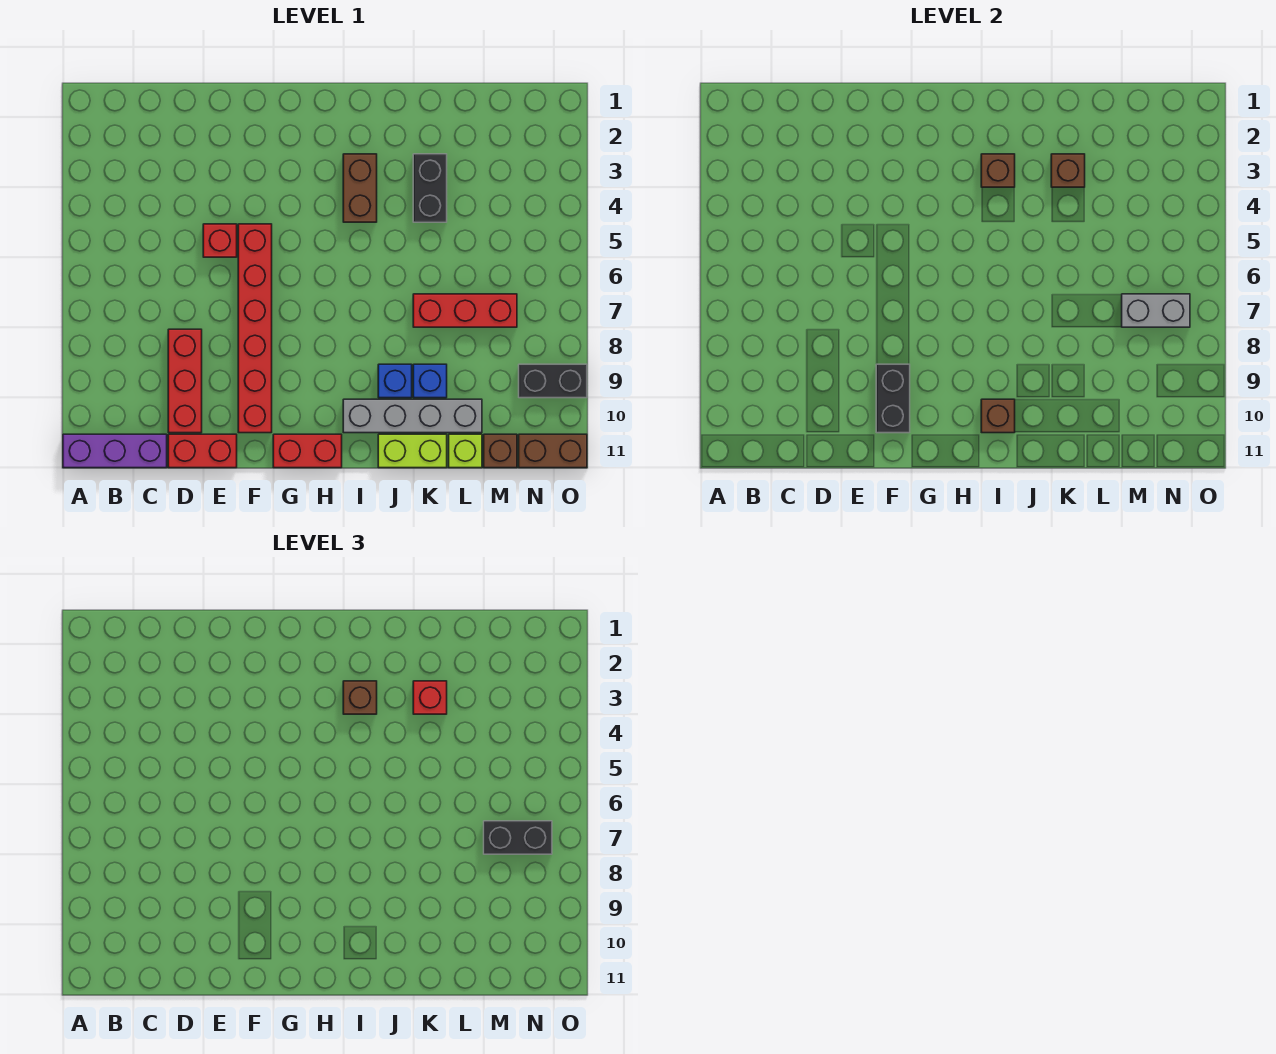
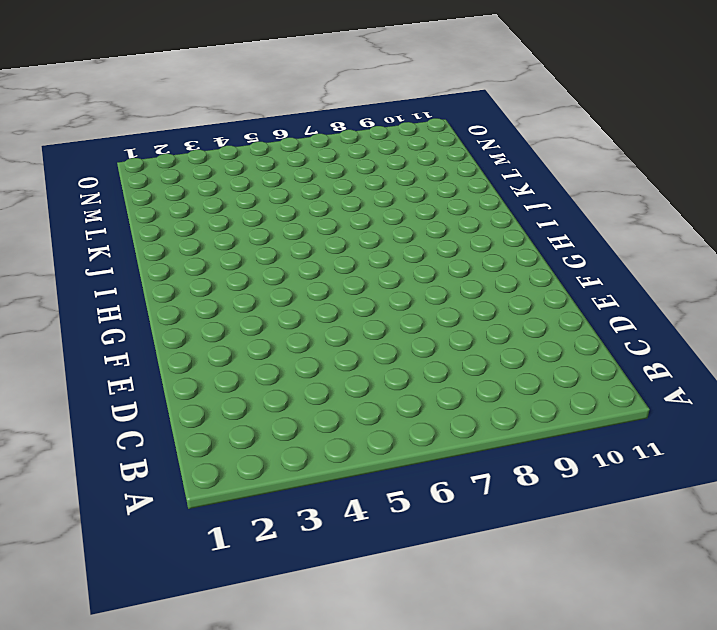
none -> purple brick A11:C11 level 1
none -> red brick D8:D10 level 1
none -> red brick D11:E11 level 1

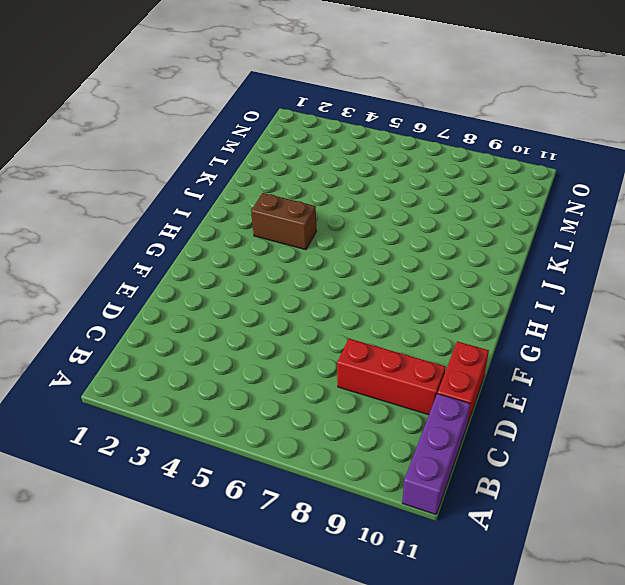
none -> red brick E5 level 1
none -> red brick F5:F10 level 1
none -> red brick G11:H11 level 1

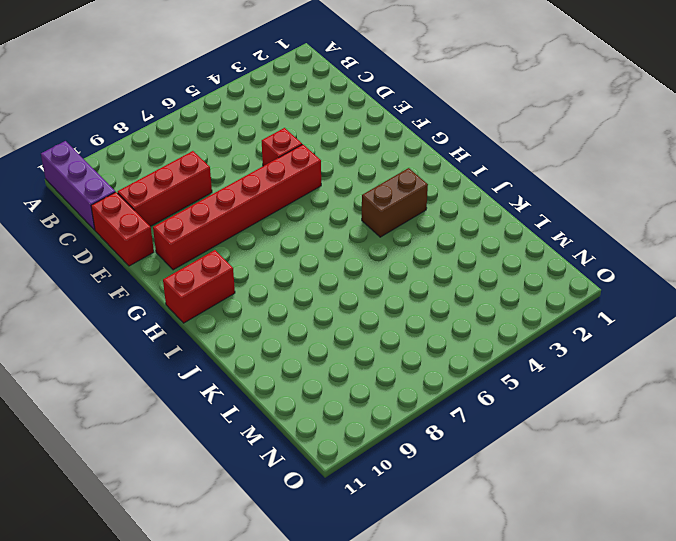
red brick H10:H11 level 1 -> red brick G11:H11 level 1
none -> grey brick I10:L10 level 1
none -> blue brick J9 level 1
none -> lime brick J11:K11 level 1

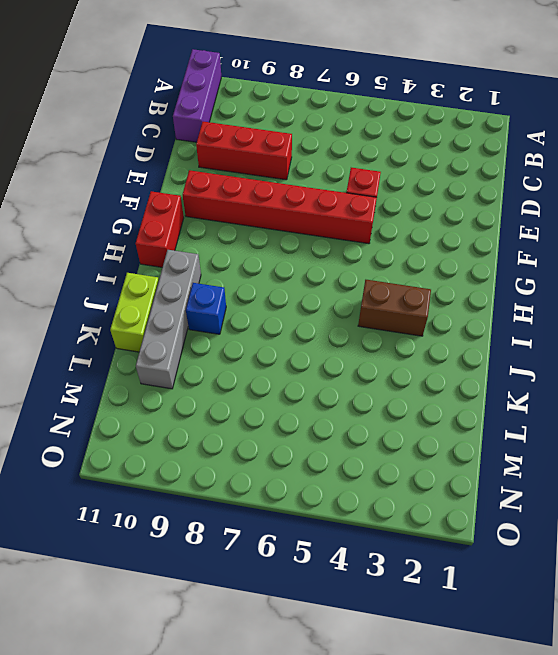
none -> red brick D11:E11 level 1
none -> black brick K3:K4 level 1
none -> red brick K7:M7 level 1

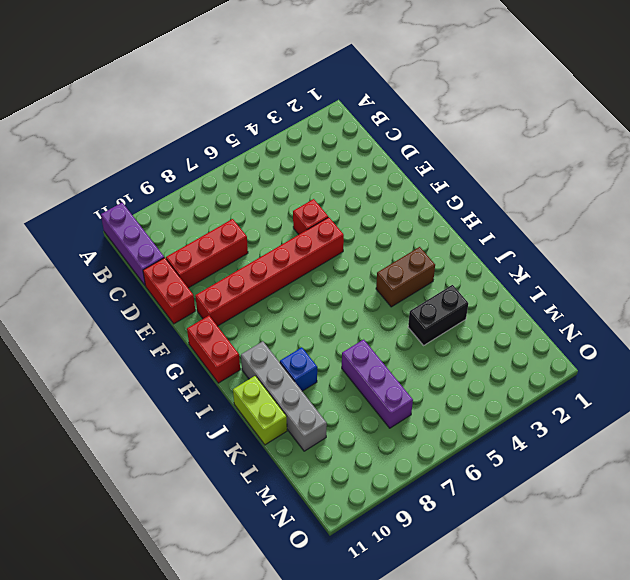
purple brick K7:M7 level 1 -> red brick K7:M7 level 1
none -> blue brick K9 level 1
none -> lime brick L11 level 1
none -> brown brick M11 level 1

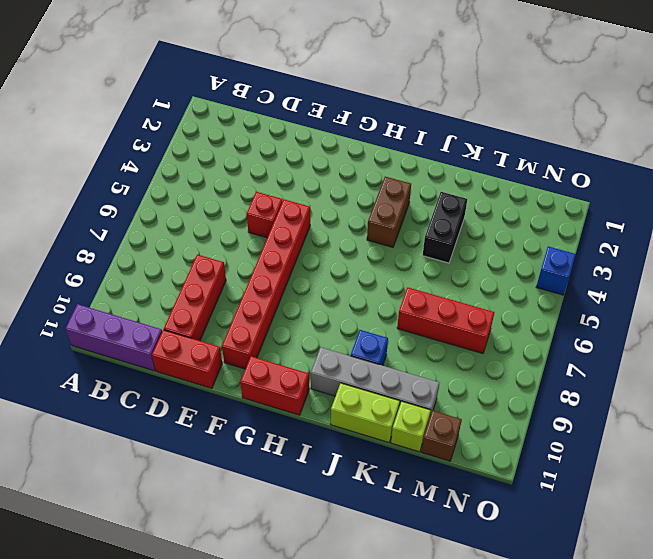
blue brick O4 level 1 -> blue brick K9 level 1
none -> black brick N9:O9 level 1
none -> brown brick N11:O11 level 1
none -> black brick F9:F10 level 2

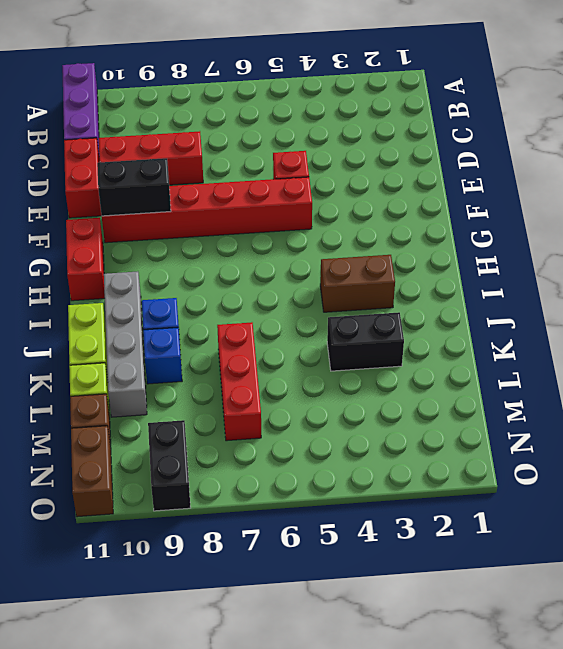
none -> brown brick I3 level 2
none -> brown brick I10 level 2
none -> brown brick K3 level 2

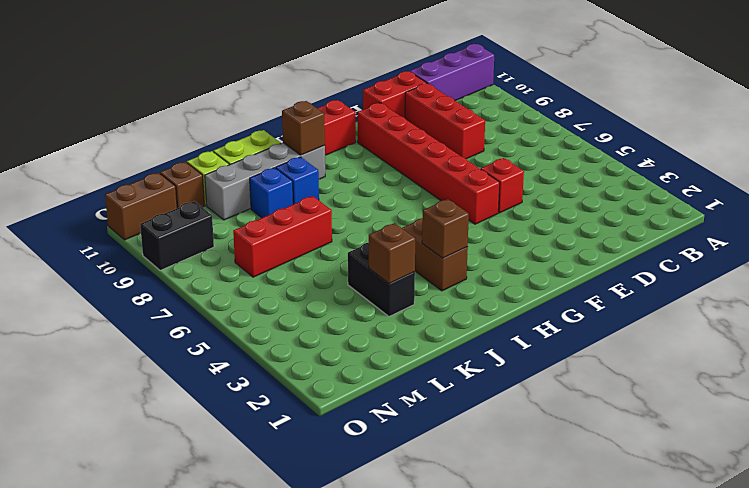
none -> black brick F9:F10 level 2
none -> grey brick M7:N7 level 2
none -> brown brick I3 level 3

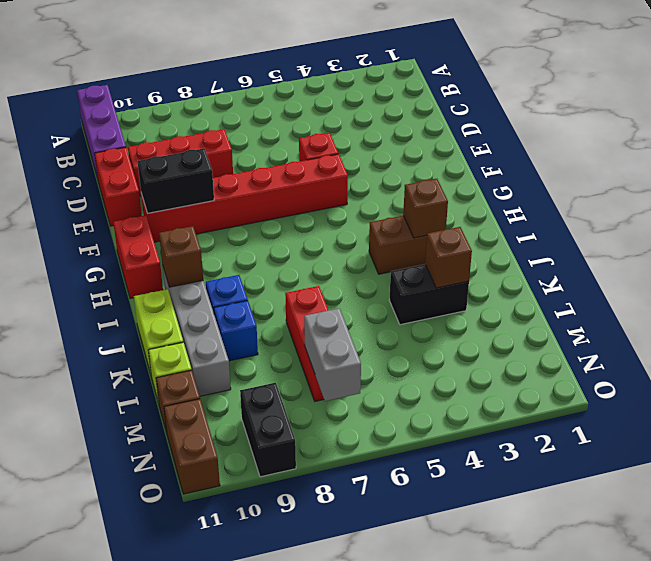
none -> brown brick I3 level 3
none -> red brick K3 level 3
none -> black brick M7:N7 level 3

